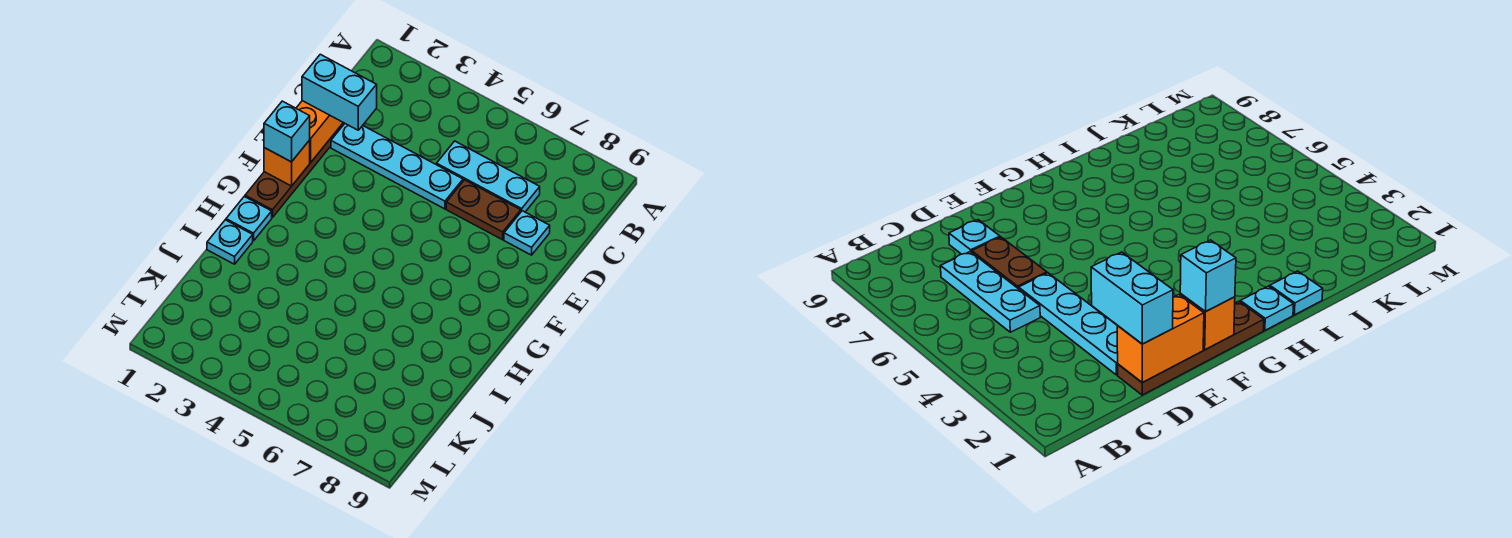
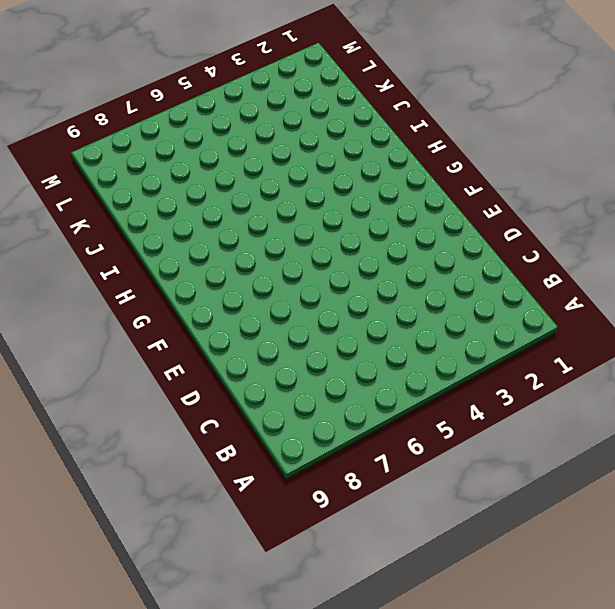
none -> cyan plate C5:C7 level 1
none -> brown plate D1:G1 level 1

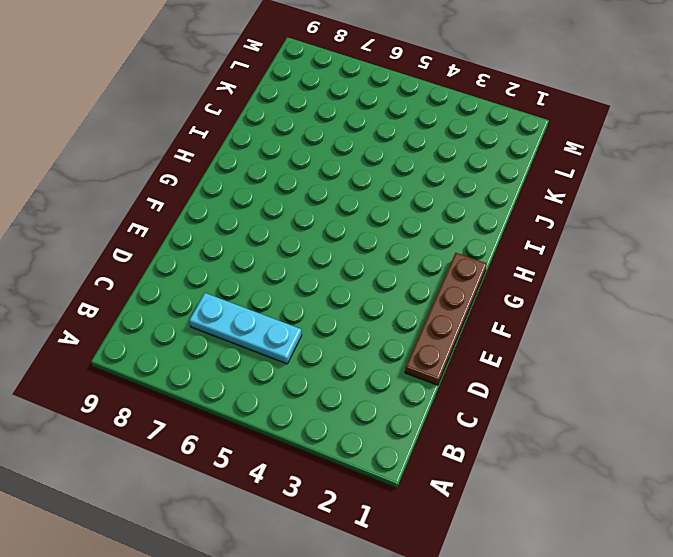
none -> cyan plate D2:D5 level 1
none -> brown plate D6:D7 level 1

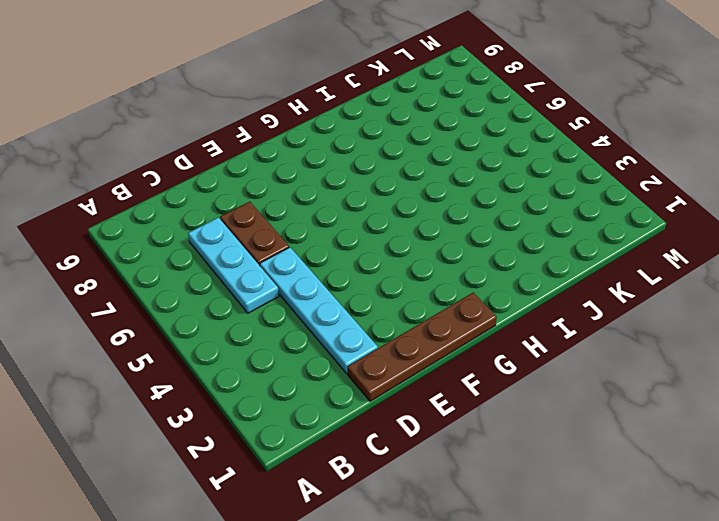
none -> cyan plate D8 level 1
none -> cyan plate H1 level 1

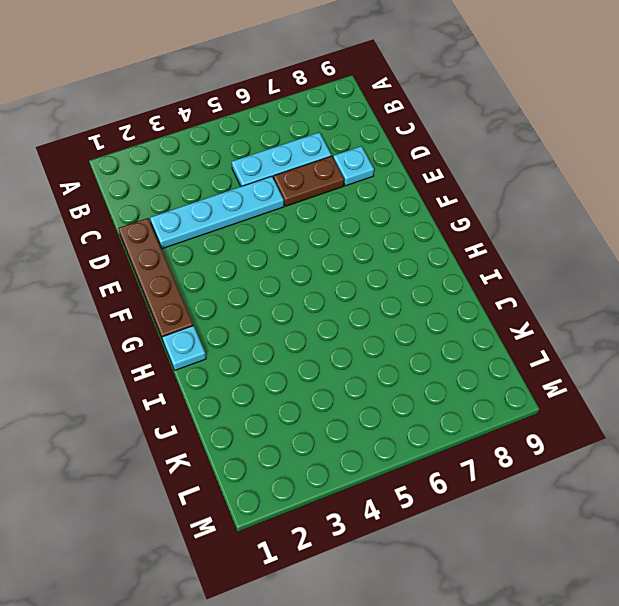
none -> cyan plate I1 level 1
none -> orange brick D1:E1 level 2

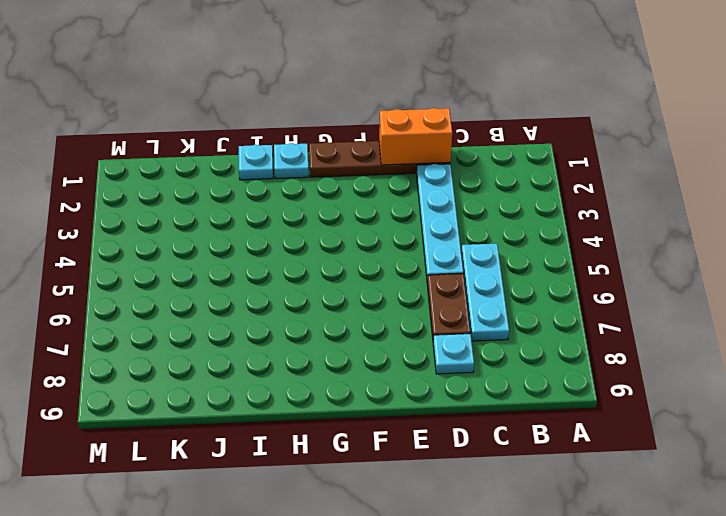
none -> orange brick F1 level 2
none -> cyan brick D1:D2 level 3

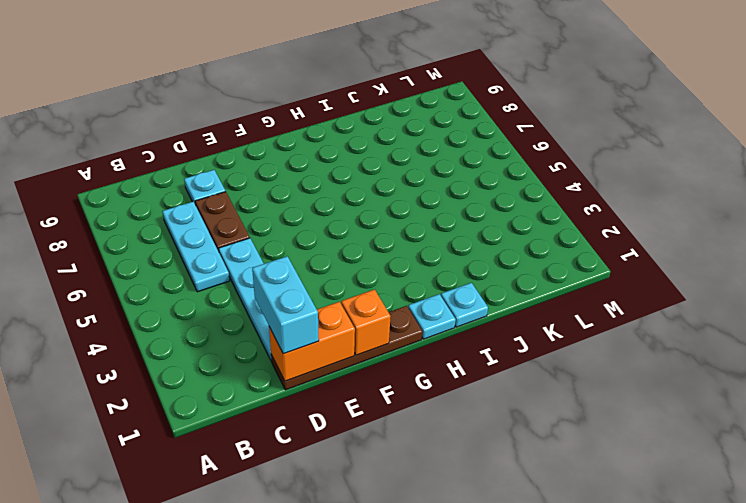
none -> cyan brick F1 level 3

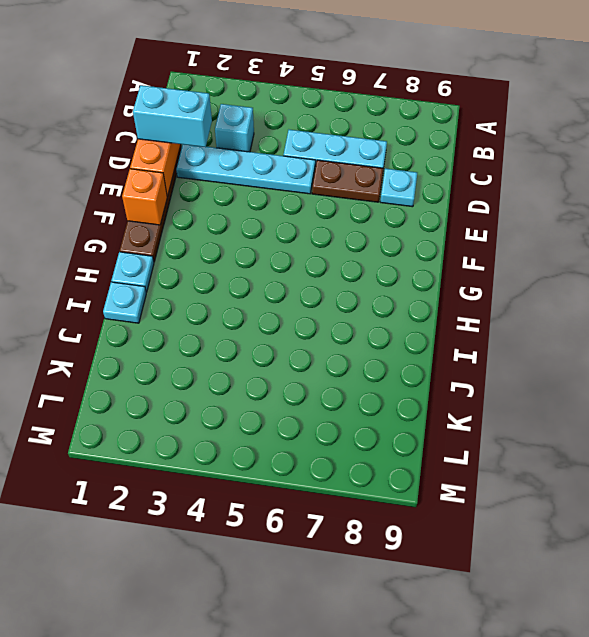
cyan brick C3 level 1 -> cyan brick F1 level 3

